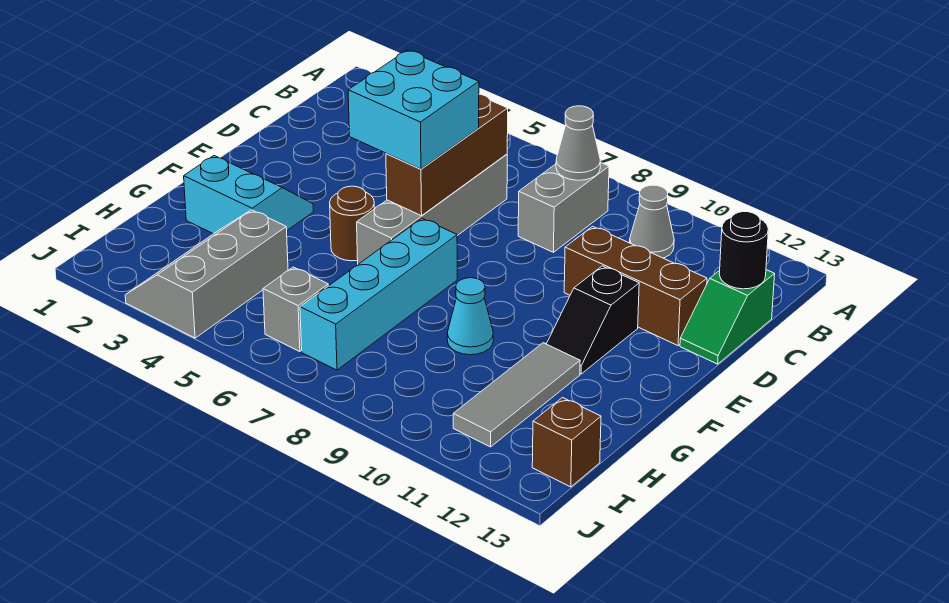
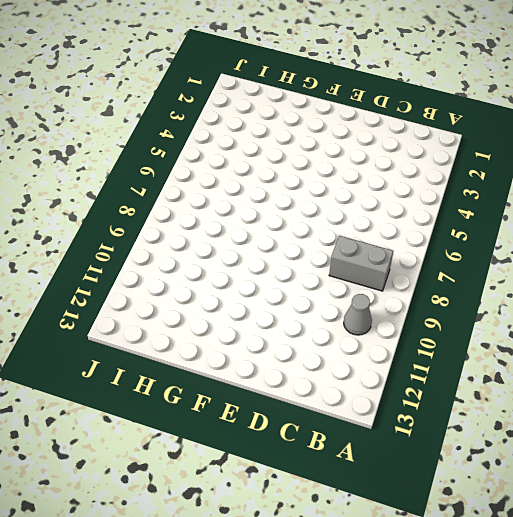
none -> grey brick C6:F6 level 1
none -> green slope C13:D13 level 1 top C
none -> brown brick D10:D12 level 1

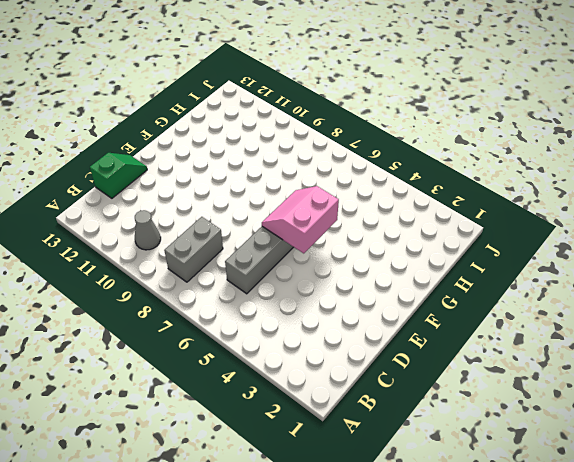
pink slope E5:F6 level 2 top 5 -> brown brick C6:E6 level 2
none -> brown brick D10:D12 level 1
none -> black slope E11:F11 level 1 top E
none -> cyan slope F2:G3 level 1 top G

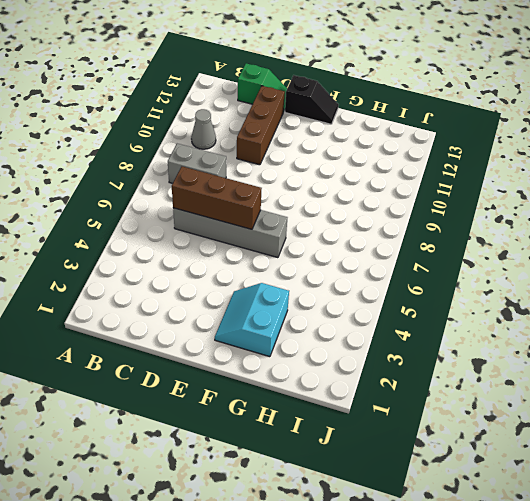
black slope E13:F13 level 1 top E -> black slope E11:F11 level 1 top E
none -> brown round brick F5 level 1
none -> cyan brick F7:I7 level 1
none -> cyan cone G9 level 1

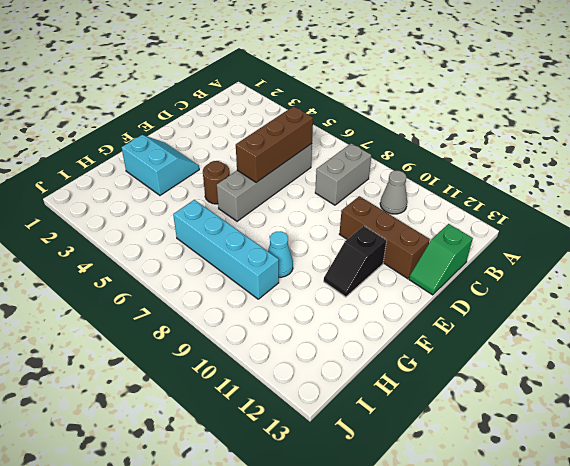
cyan brick H6:H9 level 1 -> cyan brick F7:I7 level 1
none -> grey tile G11:I11 level 1
none -> grey slope H3:J4 level 1 top 4
none -> grey brick I6 level 1

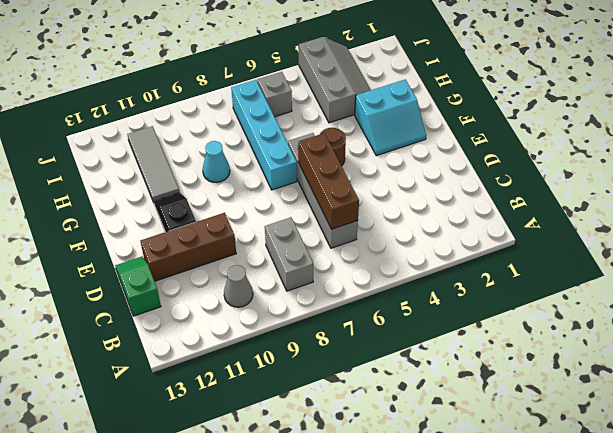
none -> brown brick I13 level 1
none -> grey cone B8 level 2
none -> black round brick C13 level 2

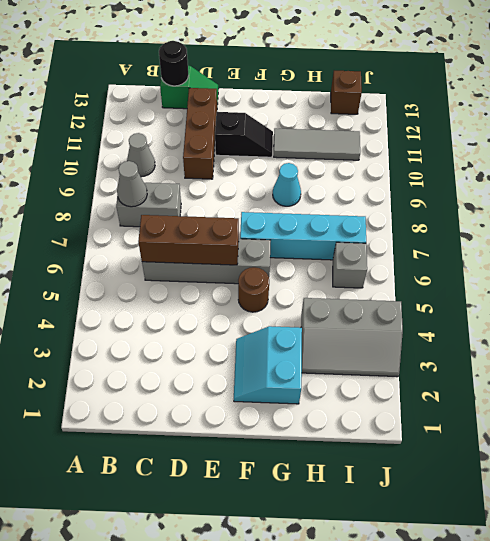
none -> cyan brick D5:E6 level 3

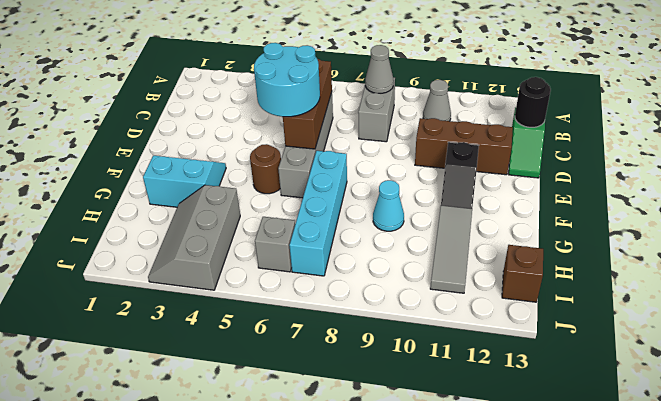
cyan round brick D5:E6 level 3 -> cyan brick D5:E6 level 3

